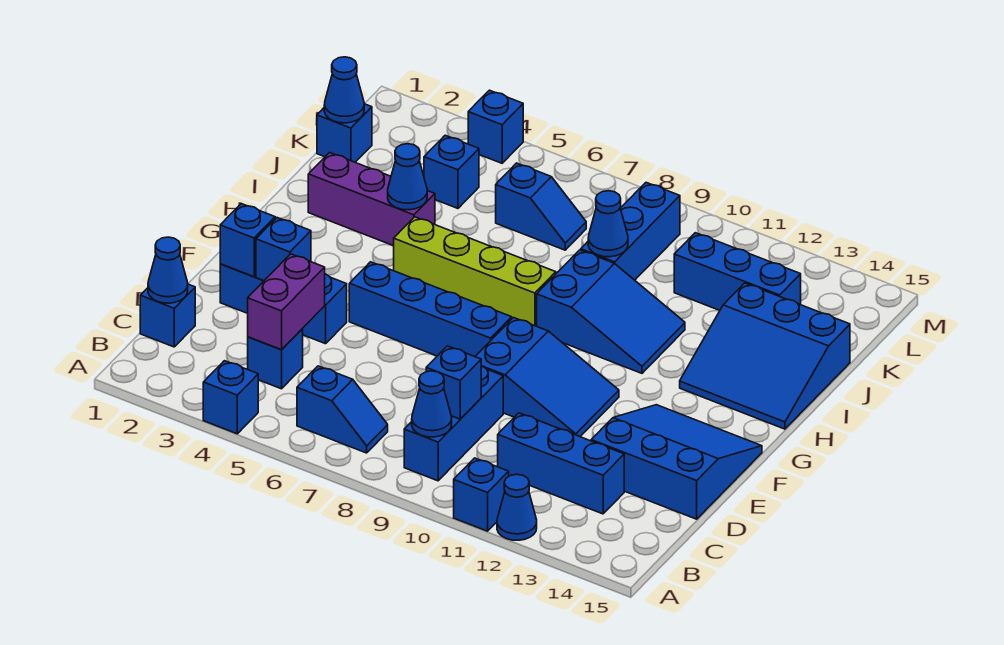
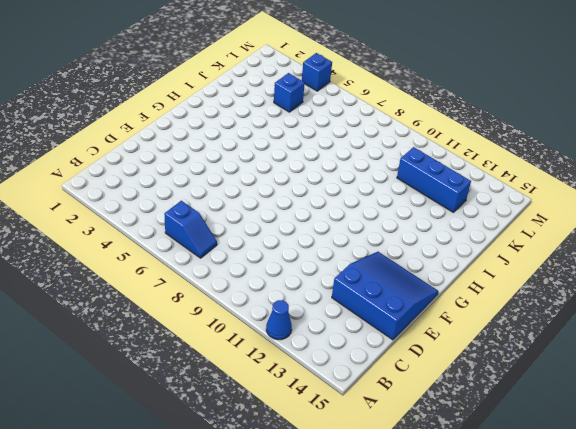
none -> blue brick A4 level 1
none -> blue brick A11 level 1
none -> blue brick B9:D9 level 1
none -> blue brick C1 level 1

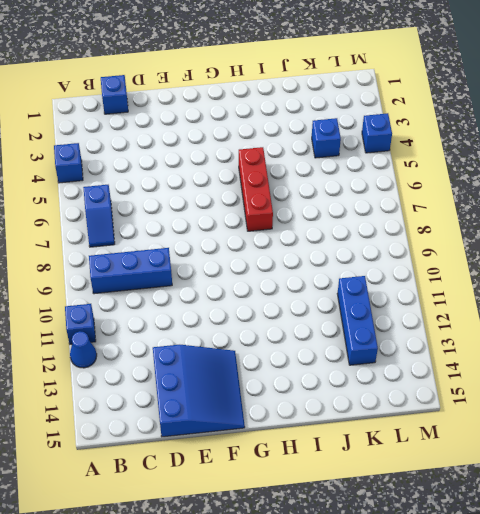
red brick H5:H7 level 1 -> lime brick H5:H8 level 1
none -> blue brick C4 level 1
none -> blue brick C11:C13 level 1
none -> blue brick E2:E4 level 1
none -> blue slope E9:F11 level 1 top 9

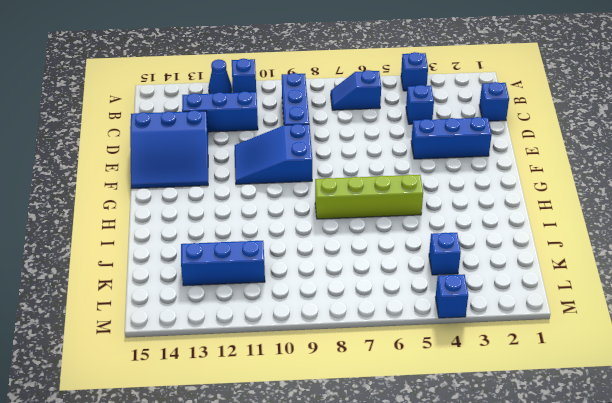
none -> blue brick F5:F8 level 1
none -> blue slope H9:I11 level 1 top 9
none -> blue slope H13:J15 level 1 top J
none -> purple brick I2:I4 level 1

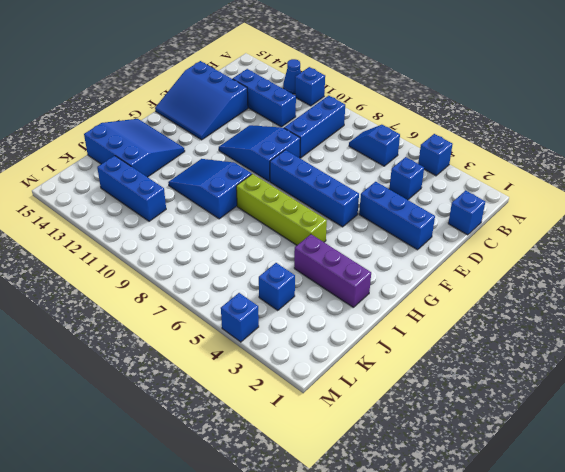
none -> blue brick J9:L9 level 1
none -> blue brick K1 level 1
none -> blue slope K6:K7 level 1 top 6
none -> blue cone B9 level 2

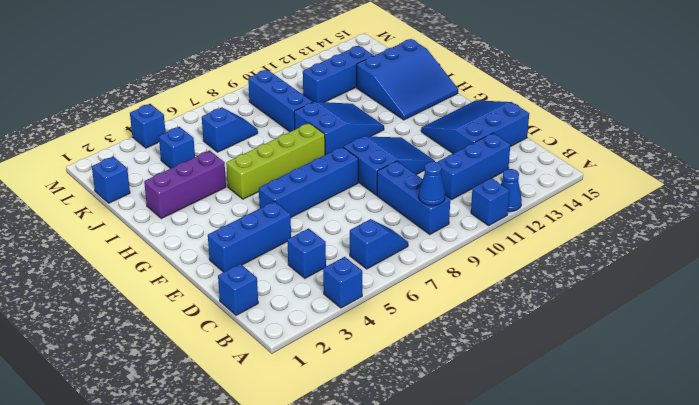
none -> blue cone C1 level 2
none -> purple brick C4:D4 level 2
none -> blue brick C9 level 2
none -> blue brick E2 level 2

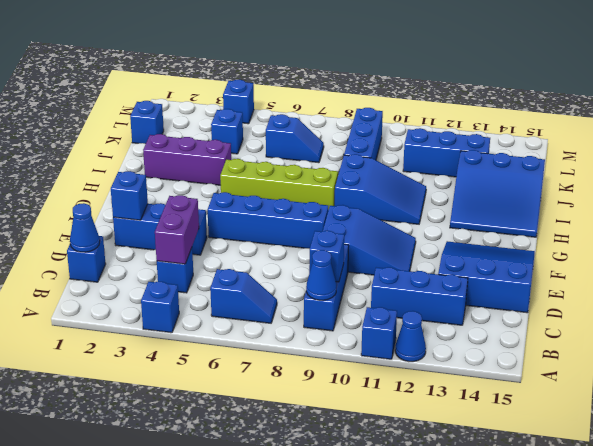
none -> blue brick E3 level 2
none -> blue cone I4 level 2
none -> blue cone J9 level 2
none -> blue cone K1 level 2

